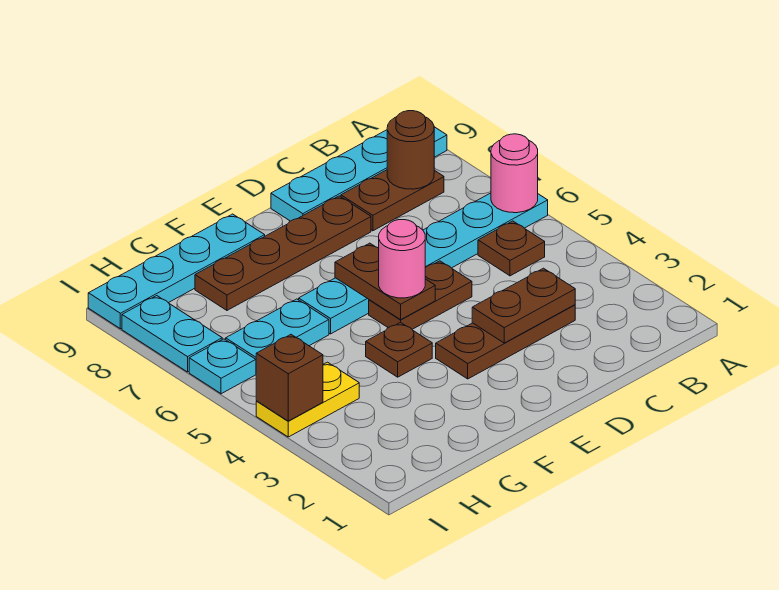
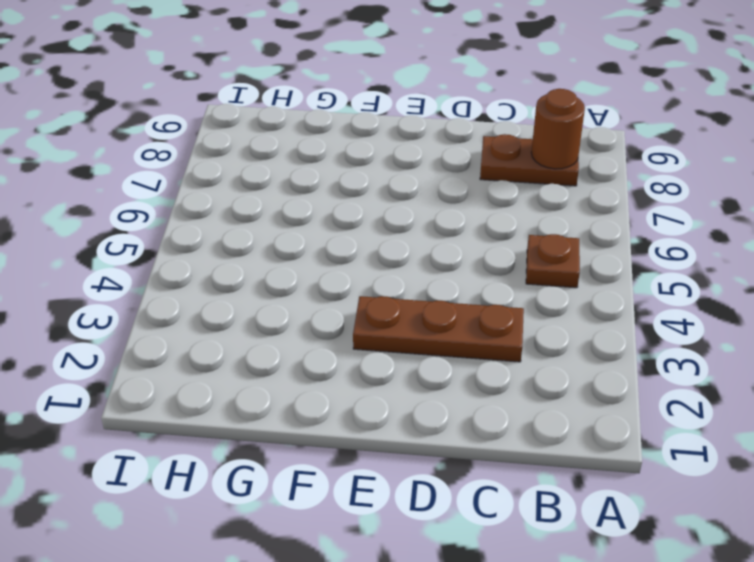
none -> cyan plate A6:F6 level 1
none -> cyan plate A9:D9 level 1
none -> brown plate D5:E5 level 1

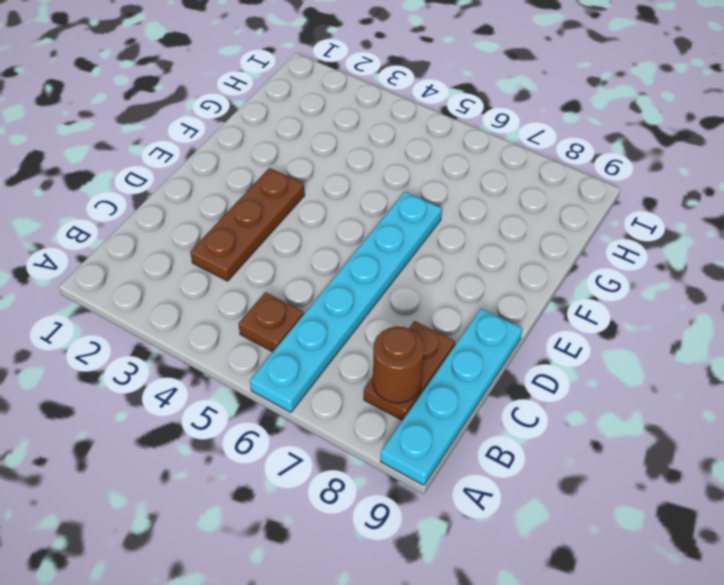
none -> brown plate D5:E5 level 1
none -> brown plate D8:G8 level 1
none -> brown plate F4 level 1

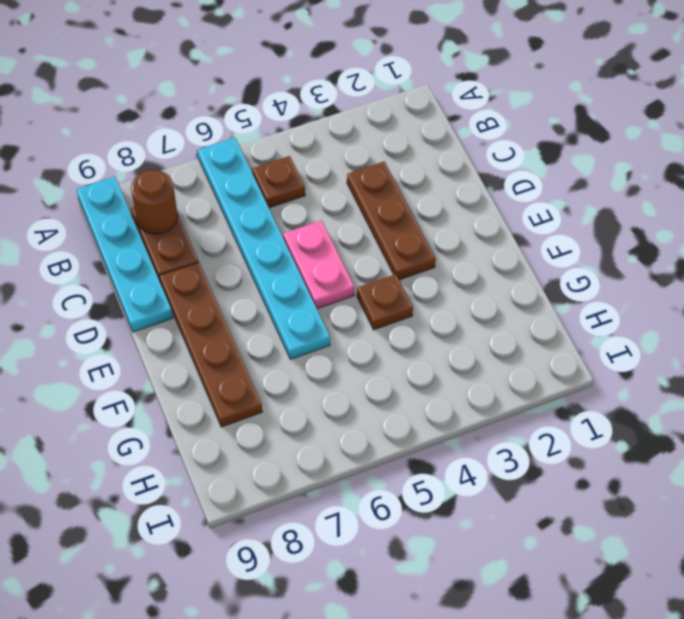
pink plate D5:E5 level 1 -> brown plate D5:E5 level 1
none -> cyan plate F9:I9 level 1
none -> cyan plate G6:H6 level 1
none -> yellow plate H4:I4 level 1

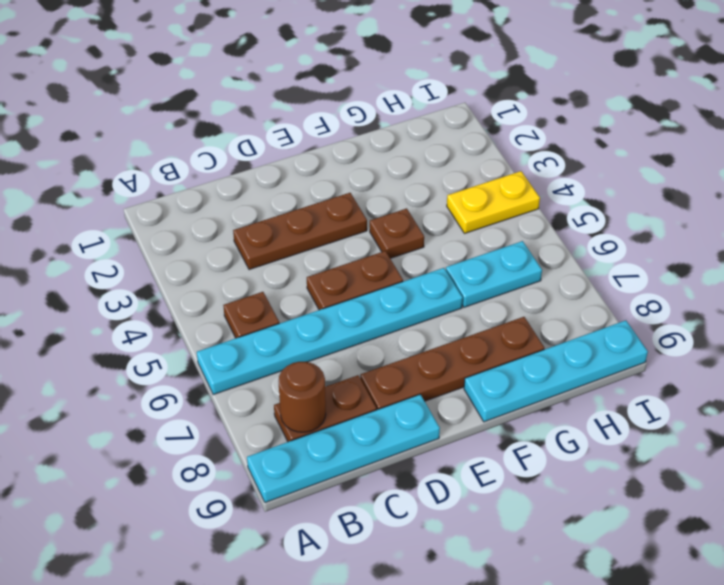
none -> cyan plate I6 level 1
none -> cyan plate I7:I8 level 1
none -> pink round brick A6 level 2

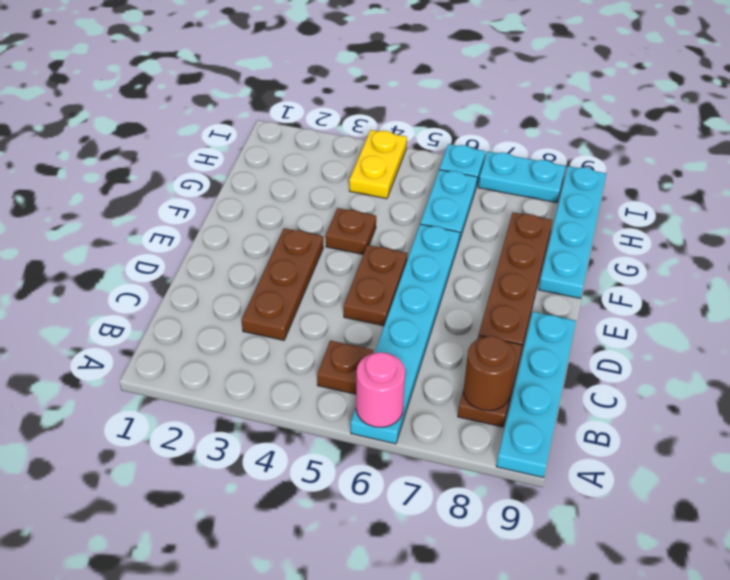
none -> brown plate C3:D3 level 2
none -> brown plate E5:E6 level 2
none -> brown brick I4 level 2

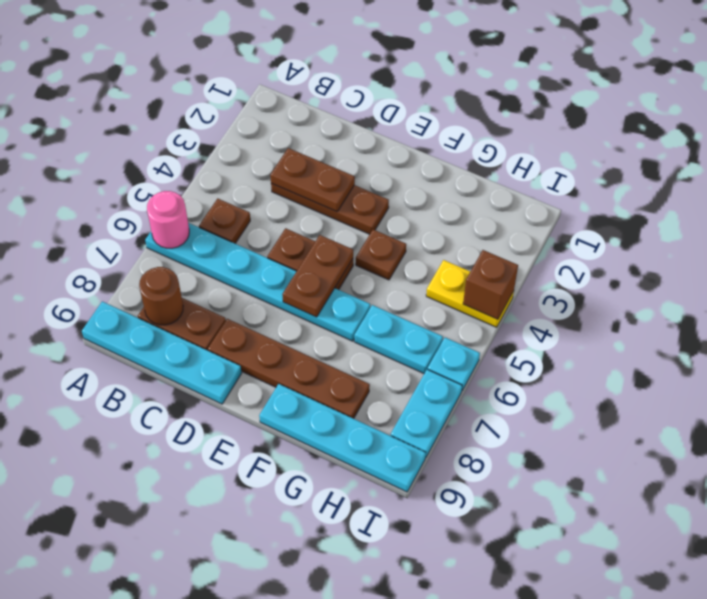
none -> pink round brick E5 level 3

